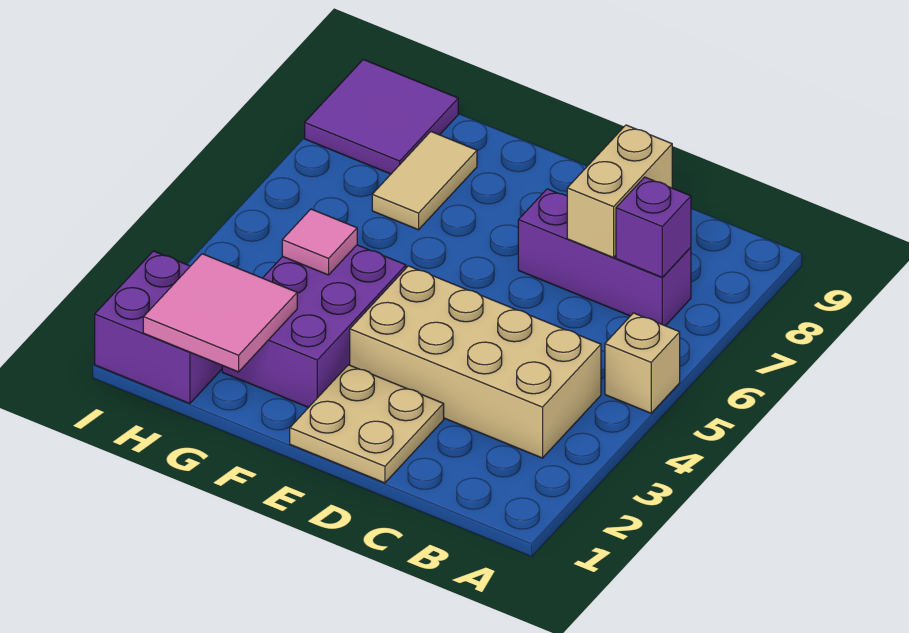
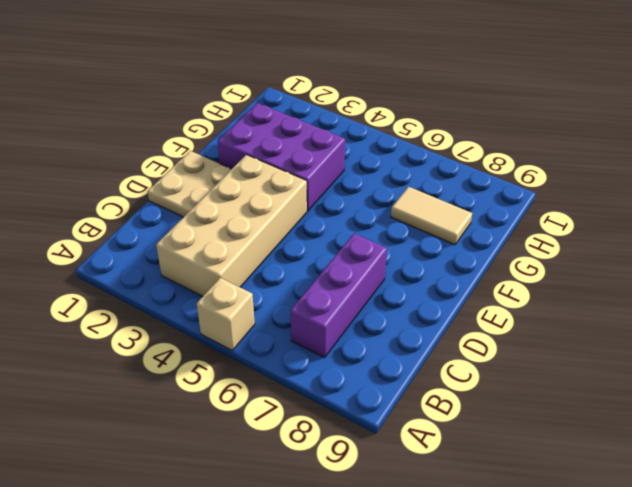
none -> purple brick H1:I2 level 1
none -> purple tile H8:I9 level 1
none -> purple brick B7 level 2

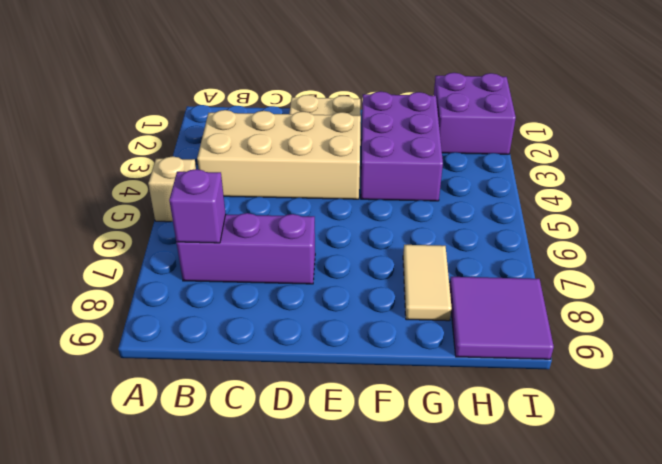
none -> tan brick C7:C8 level 2
none -> pink tile G1:H2 level 2
none -> pink tile G4 level 2

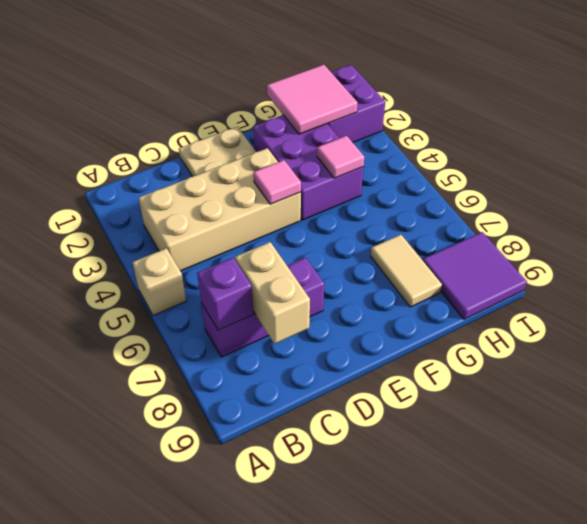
pink tile E4 level 2 -> none

